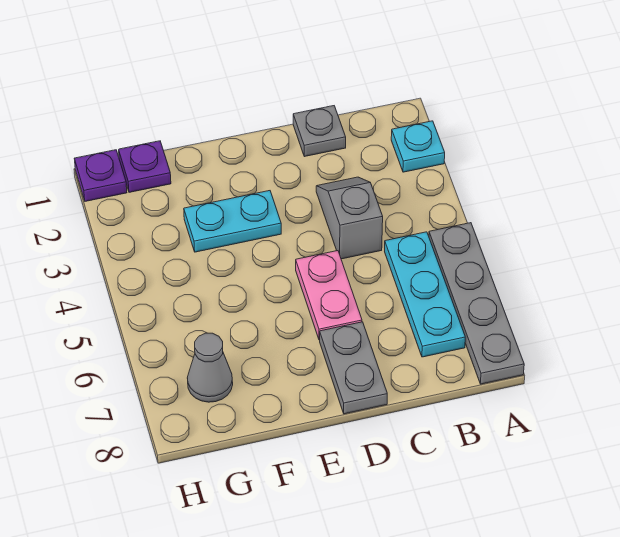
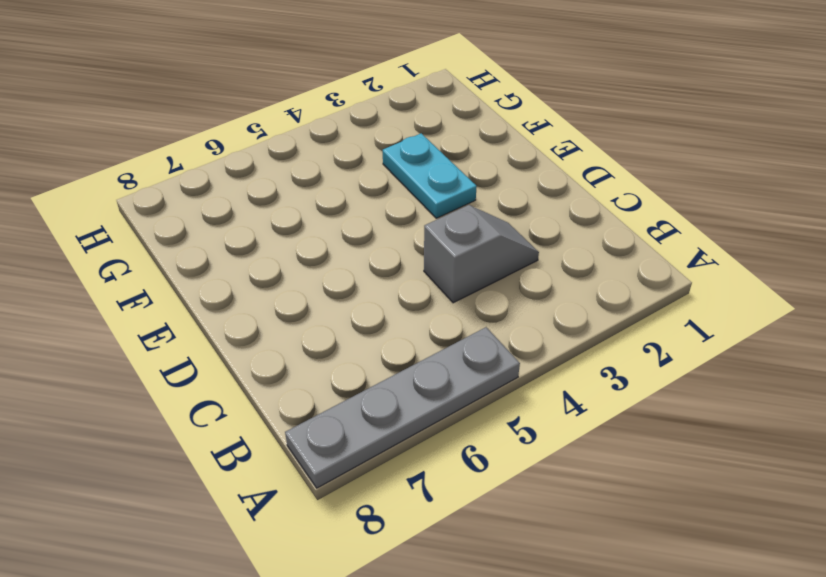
none -> cyan plate A2 level 1
none -> cyan plate B5:B7 level 1

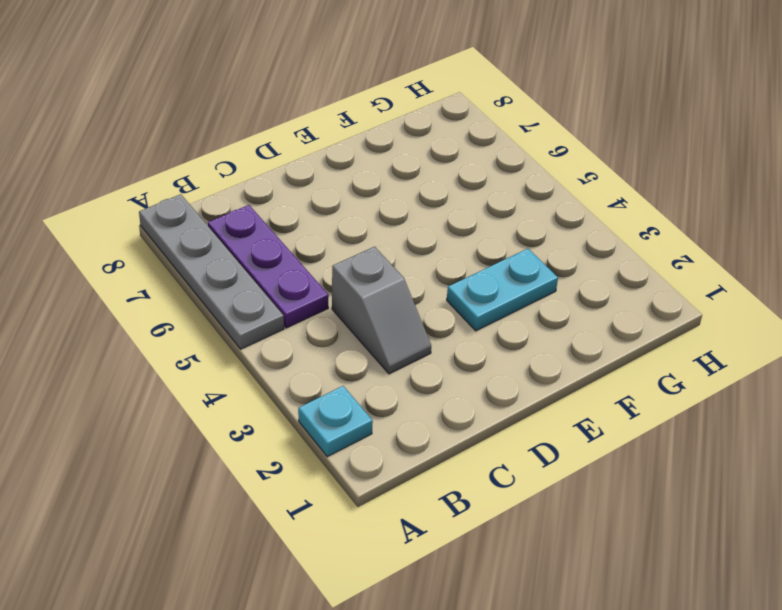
purple plate B5:B7 level 1 -> cyan plate B5:B7 level 1
none -> grey plate C1 level 1
none -> pink plate D5:D6 level 1

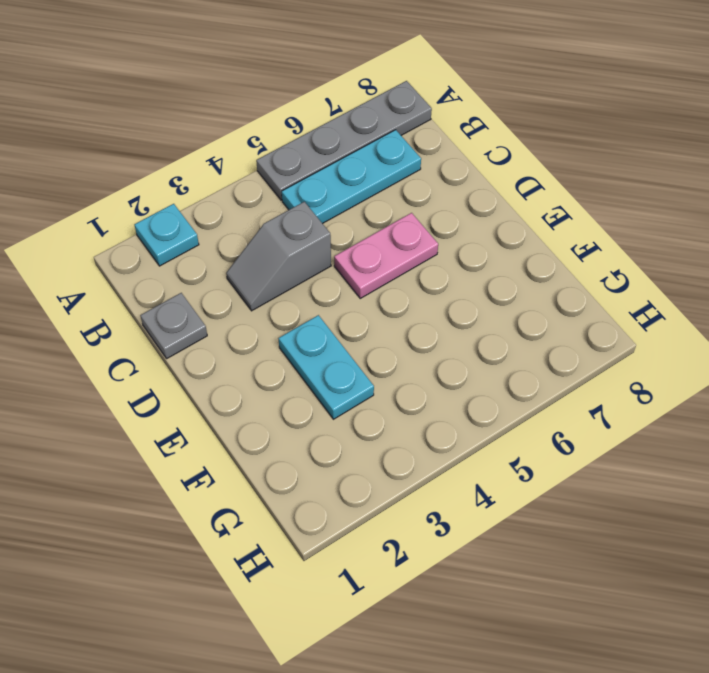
none -> grey plate D7:D8 level 1
none -> purple plate G1 level 1

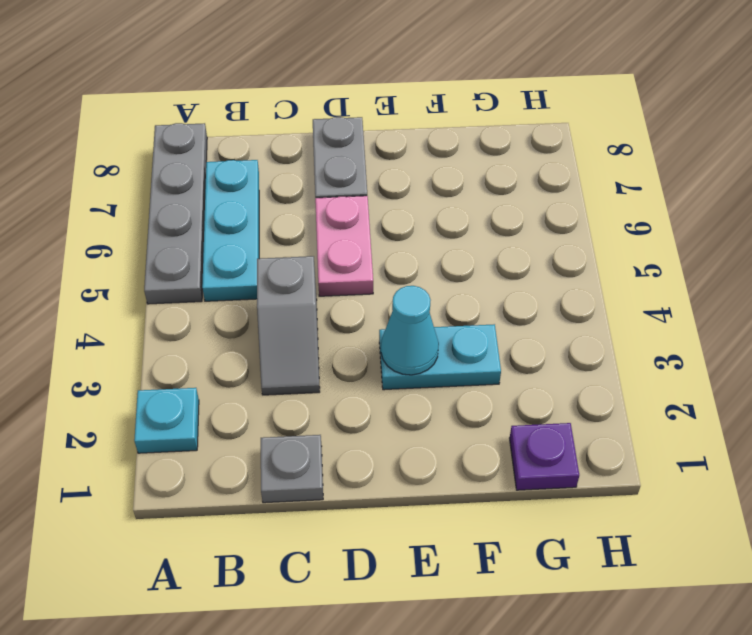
cyan cone E3 level 2 -> none
none -> grey cone G7 level 1
none -> purple plate H1 level 1

